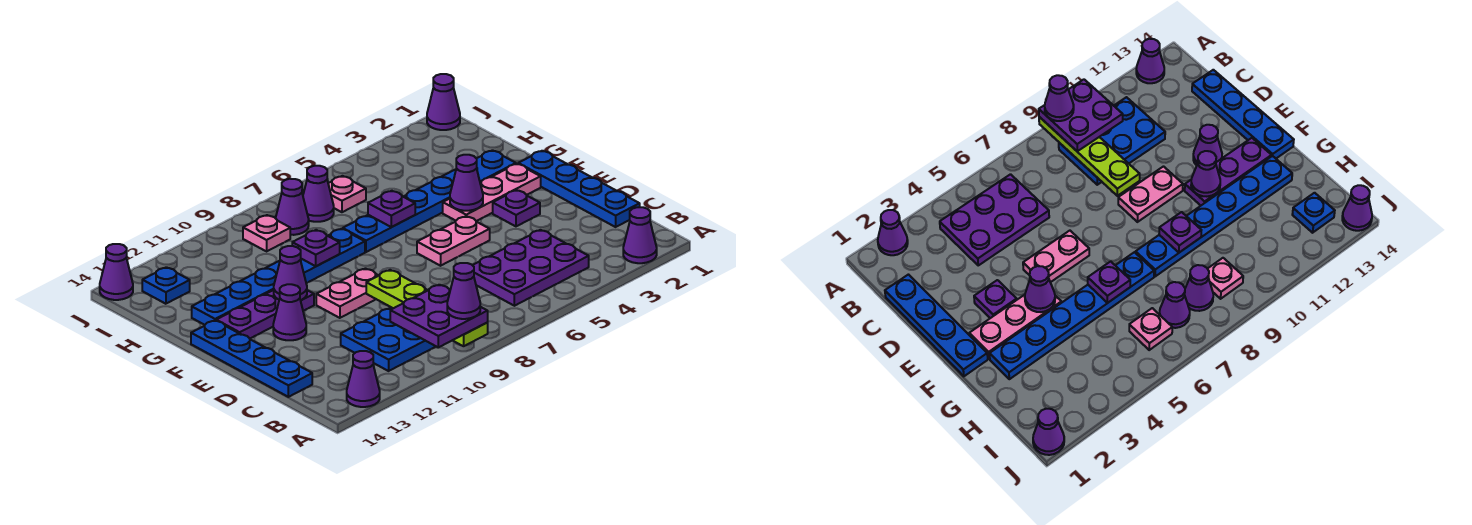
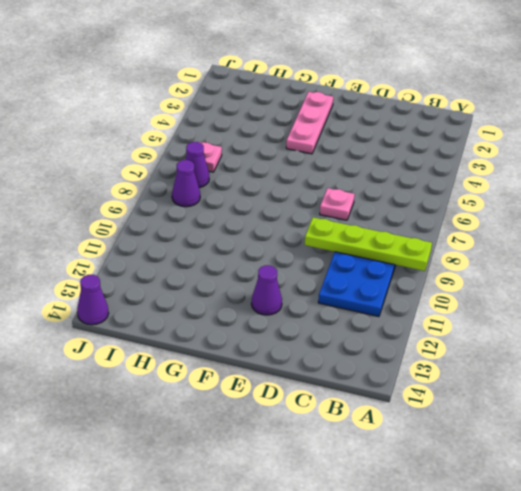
pink plate D7 level 1 -> pink plate I9 level 1
none -> purple cone A2 level 1
none -> purple cone A13 level 1
none -> purple plate B4:C6 level 1

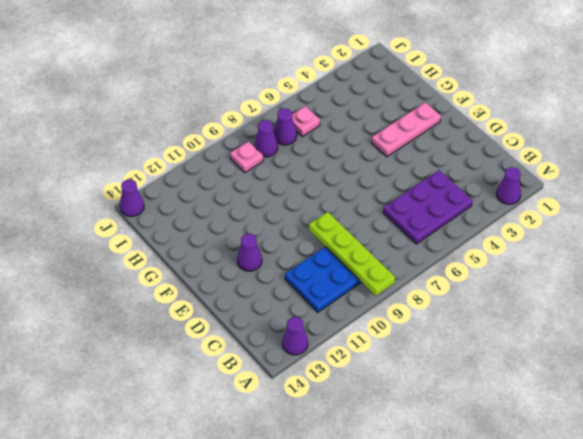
none -> blue plate C1:F1 level 1
none -> blue plate C14:F14 level 1
none -> purple plate E3 level 1

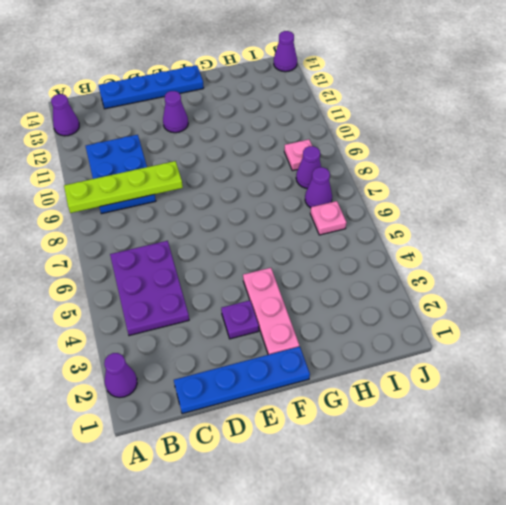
none -> pink plate E5:E6 level 1
none -> pink plate E9:E10 level 1
none -> purple plate F11:F13 level 1

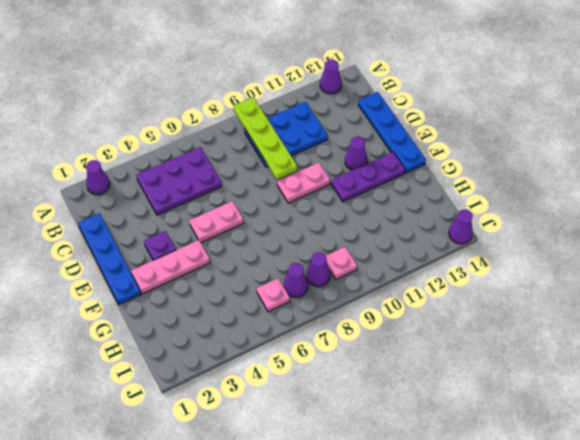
none -> blue plate G2:G7 level 1
none -> blue plate G8:G13 level 1
none -> blue plate I13 level 1

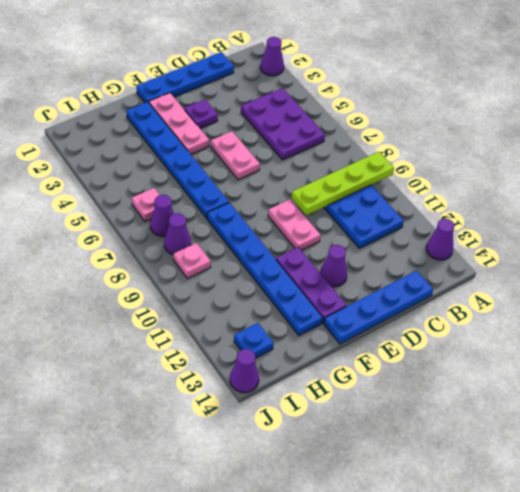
none -> purple cone J1 level 1
none -> purple cone F4 level 2
none -> purple cone F11 level 2

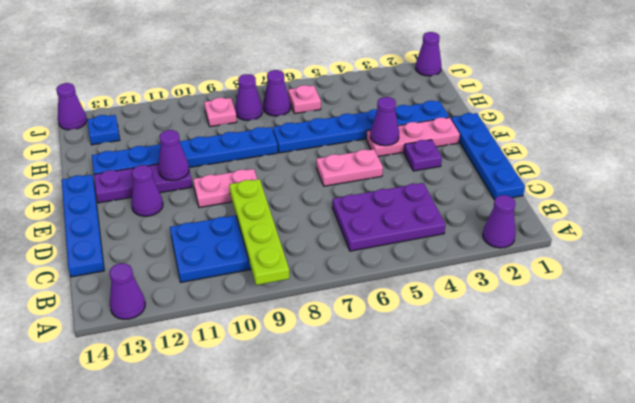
none -> purple plate G6 level 2
none -> purple plate G9 level 2
none -> purple plate A9:B10 level 3

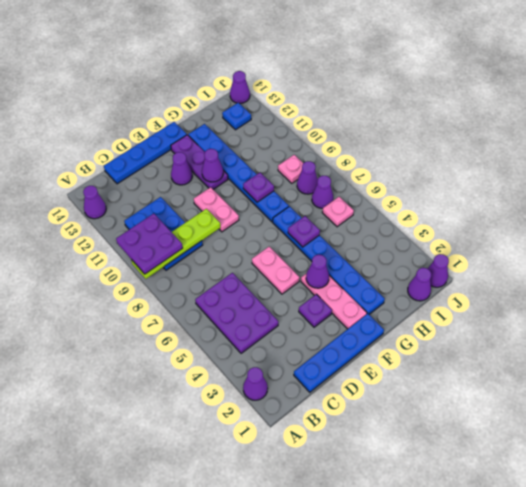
purple cone I1 level 1 -> purple cone A9 level 4

